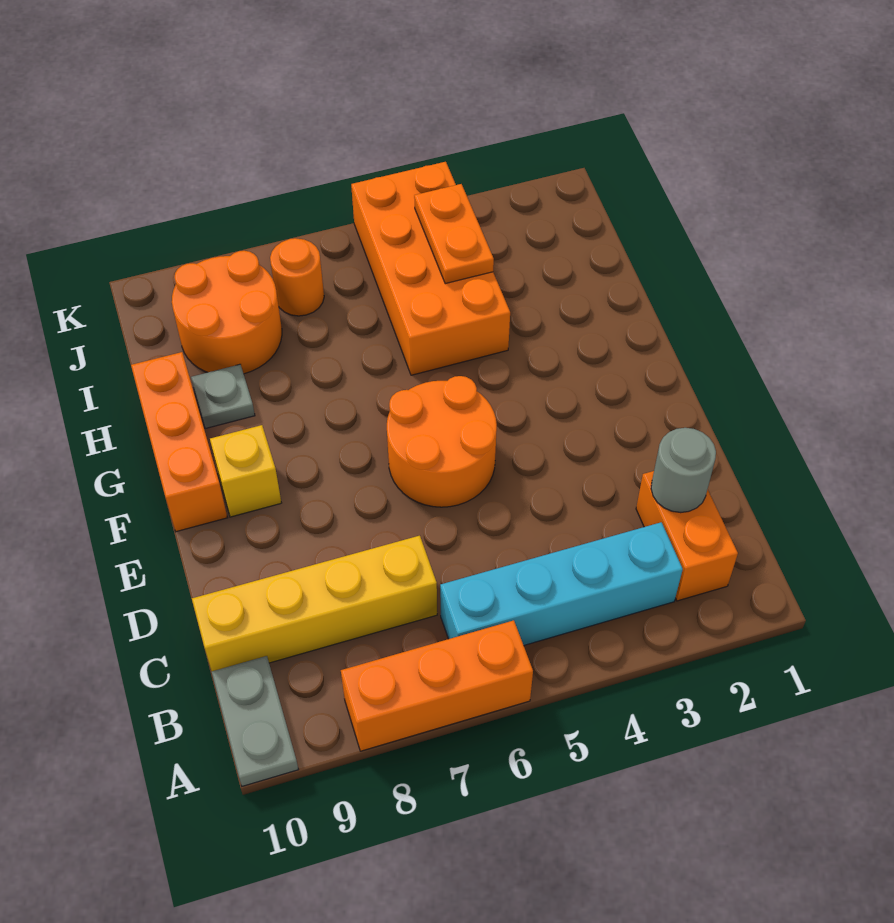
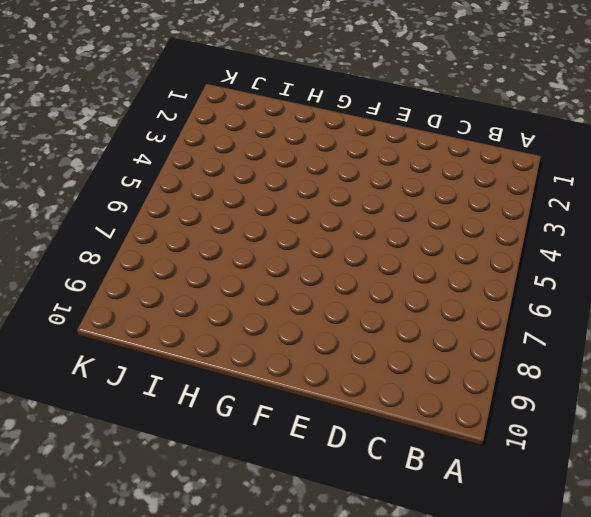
none -> orange brick A6:A8 level 1
none -> grey plate A10:B10 level 1
none -> orange brick B2:C2 level 1

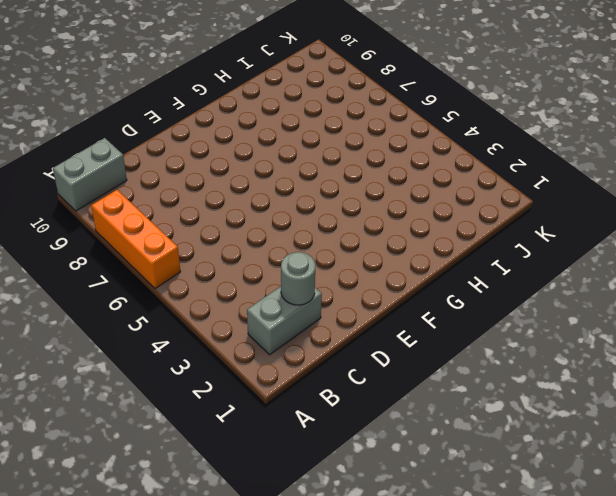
grey brick A10:B10 level 1 -> grey plate A10:B10 level 1
grey brick B2:C2 level 1 -> orange brick B2:C2 level 1
none -> cyan brick B3:B6 level 1
none -> yellow brick C7:C10 level 1
none -> orange round brick E5:F6 level 1

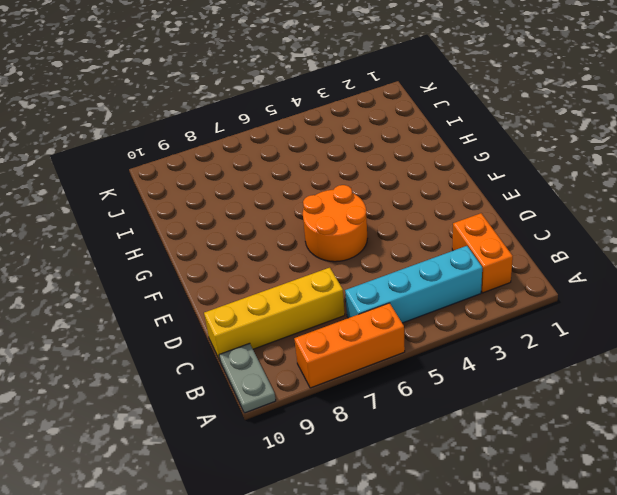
none -> yellow brick F9 level 1
none -> orange brick F10:H10 level 1
none -> orange brick H4:K5 level 1

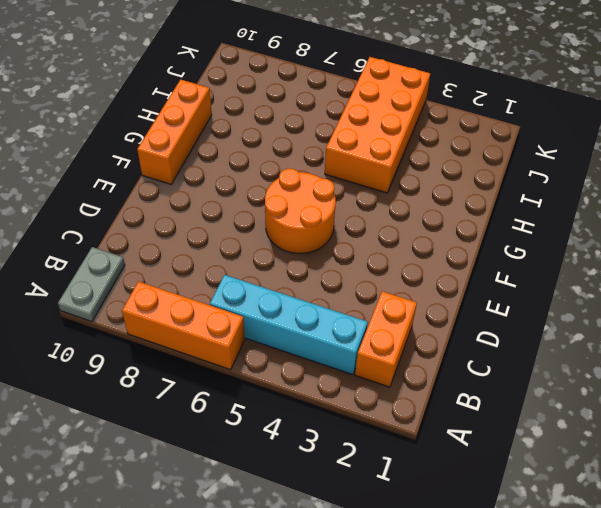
none -> yellow brick C7:C10 level 1
none -> yellow brick F9 level 1
none -> grey plate H9 level 1

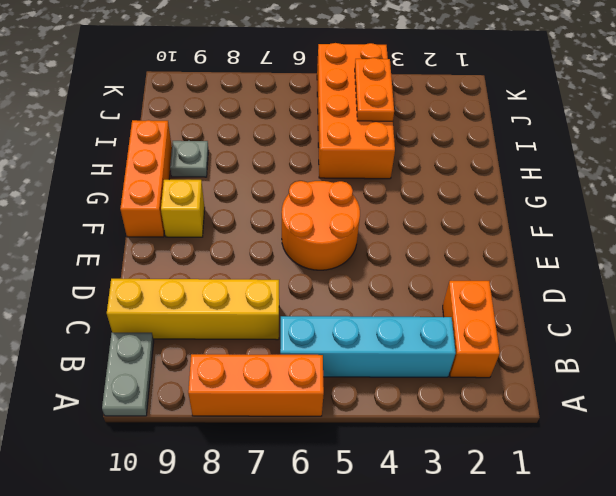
none -> orange round brick I8:J9 level 1
none -> orange round brick J7 level 1
none -> grey round brick C2 level 2

